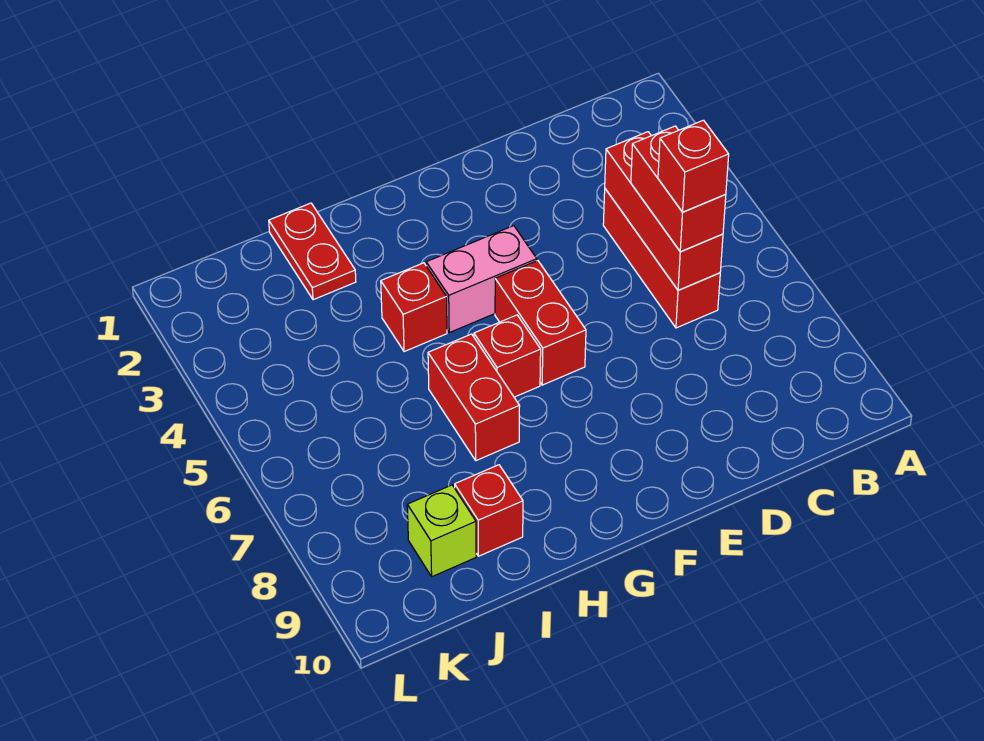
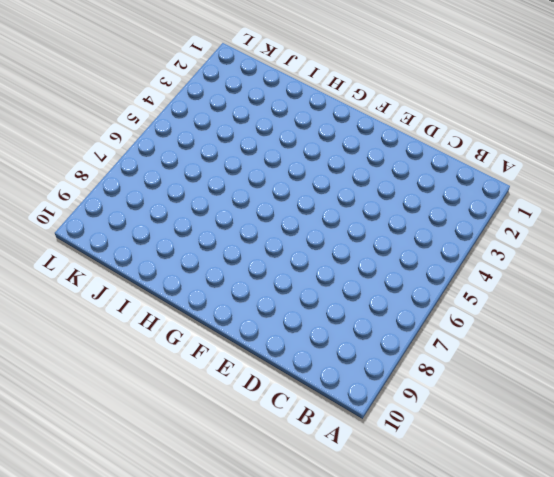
none -> red brick C4:C6 level 1
none -> pink brick F4:G4 level 1
none -> red brick F5:F6 level 1

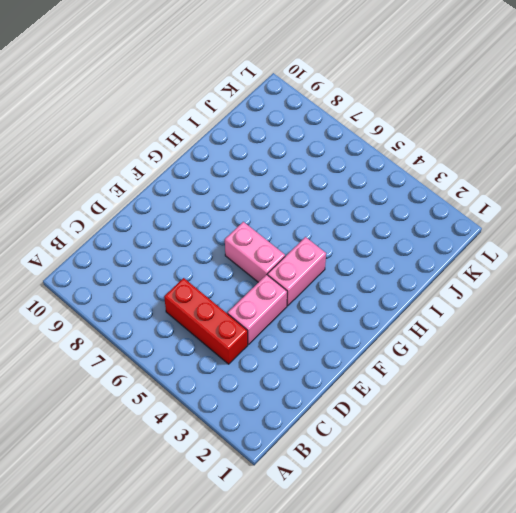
pink brick D4:E4 level 1 -> none
pink brick F5:F6 level 1 -> red brick F5:F6 level 1
none -> red brick G6 level 1
none -> red brick H4 level 1
none -> red brick H6:H7 level 1

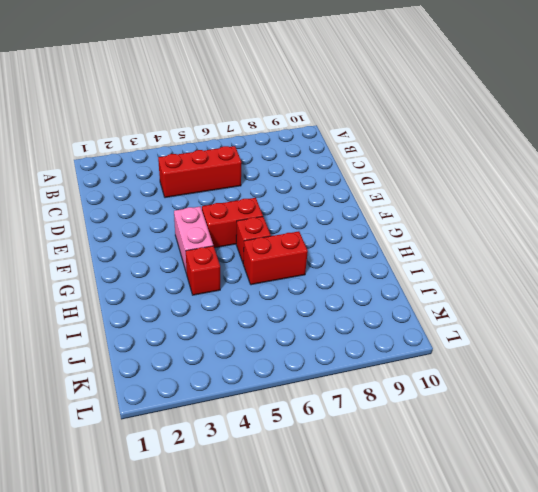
none -> red plate I1:I2 level 1
none -> red brick I9 level 1
none -> lime brick J9 level 1

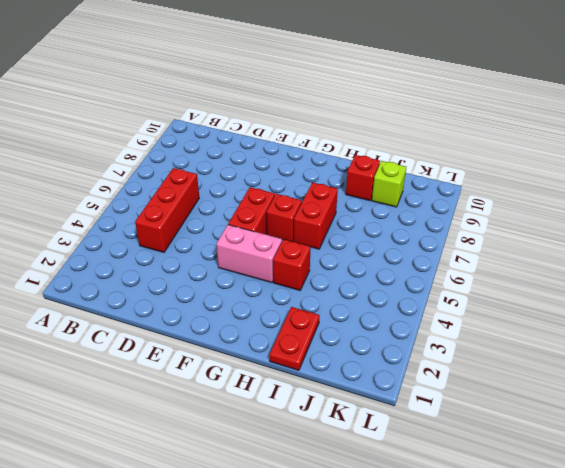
none -> red brick C4:C6 level 2
none -> red brick C5:C6 level 3
none -> red brick C6 level 4

